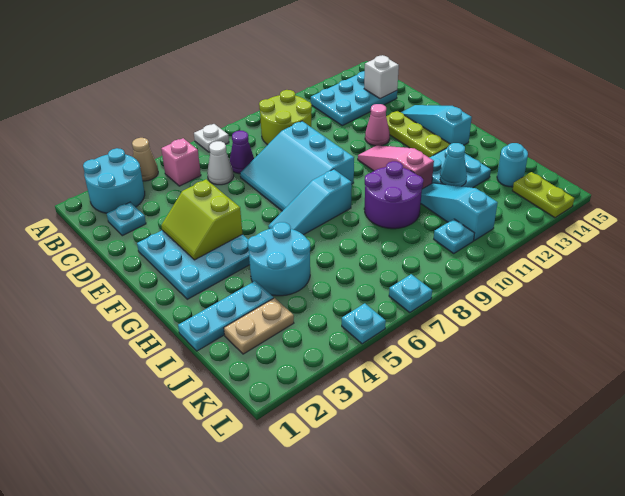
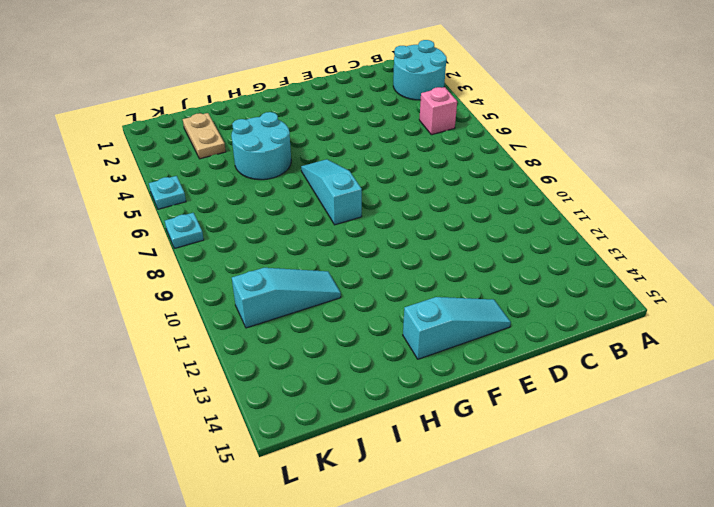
none -> tan cone A4 level 1
none -> white plate A7 level 1
none -> lime round brick B9:C10 level 1
none -> cyan plate B12:C14 level 1

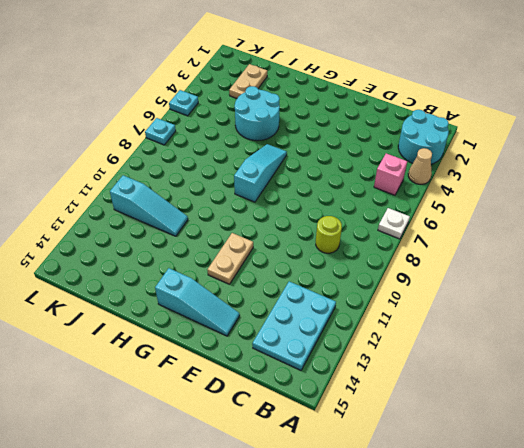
lime round brick C9 level 1 -> lime round brick B9:C10 level 1
tan plate F11:F12 level 1 -> pink slope F11:H11 level 1 top H
none -> cyan plate C2 level 1
none -> white cone C6 level 1
none -> purple cone C7 level 1
none -> cyan slope D7:F9 level 1 top 9

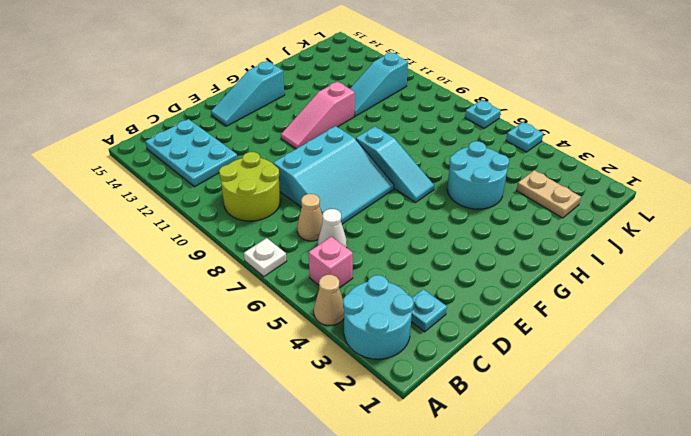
tan cone C7 level 1 -> purple cone C7 level 1
none -> cyan plate E2:G4 level 1
none -> pink cone E12 level 1
none -> lime plate E13:G13 level 1
none -> purple round brick H9:I10 level 1

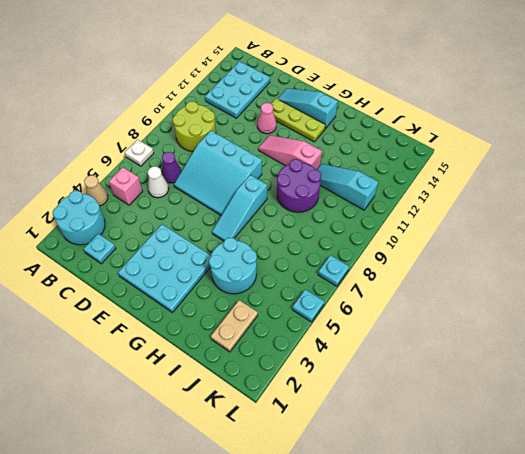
none -> cyan plate H12:I13 level 1
none -> cyan plate I1:I3 level 1
none -> cyan round brick J14 level 1
none -> cyan plate K10 level 1

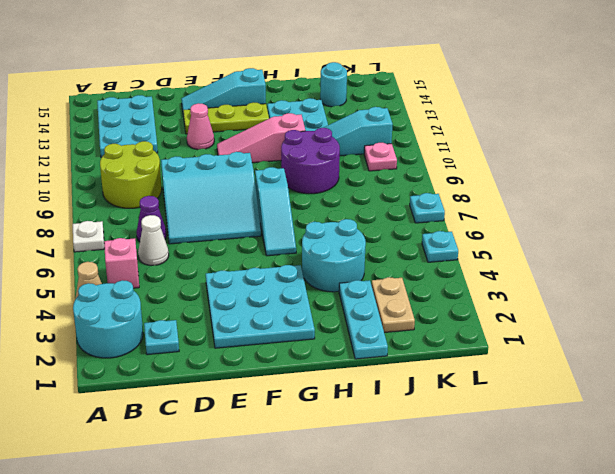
pink plate K10 level 1 -> cyan plate K10 level 1
none -> lime plate K14:L14 level 1
none -> white brick C14 level 2
none -> lime slope E3:F4 level 2 top 4
none -> cyan cone I12 level 2

